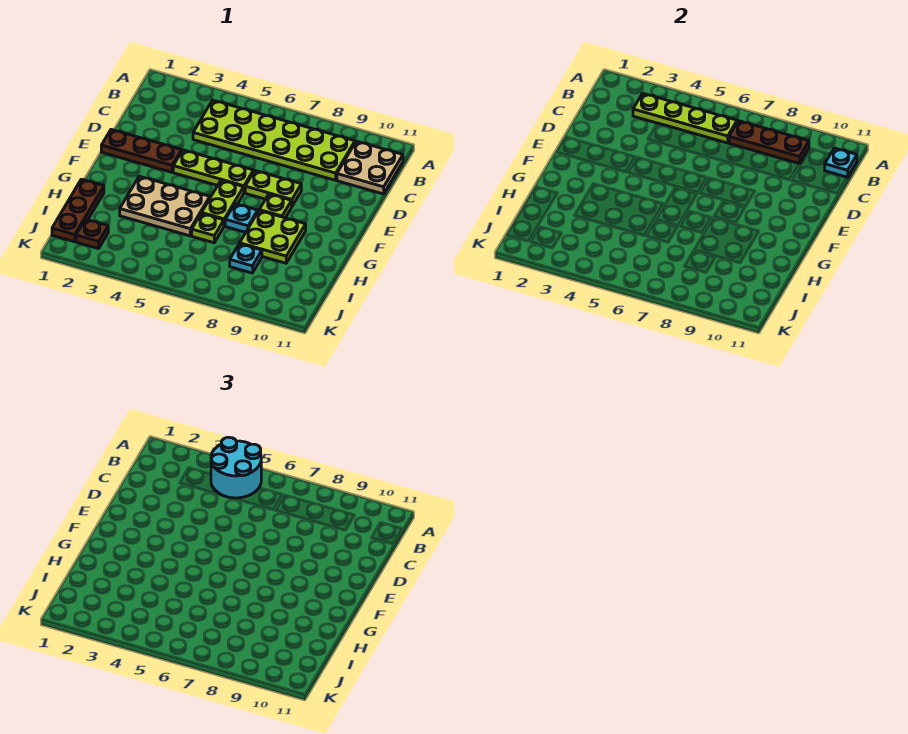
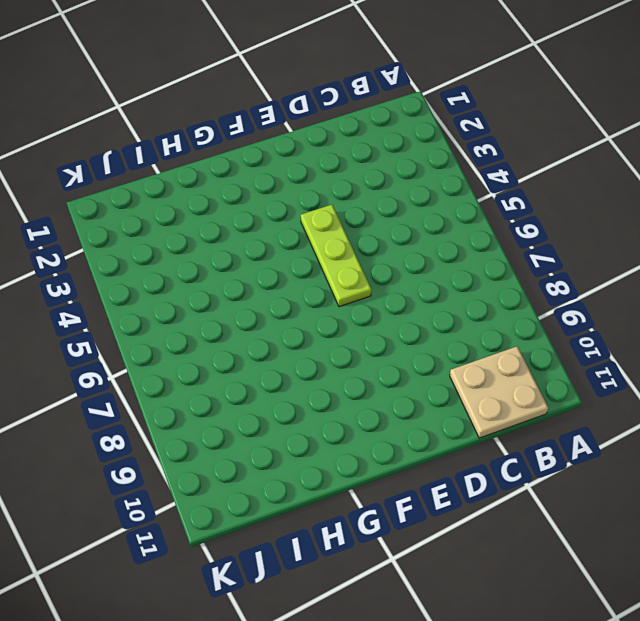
none -> lime plate B4:C9 level 1
none -> brown plate E1:E3 level 1
none -> lime plate E7:E8 level 1

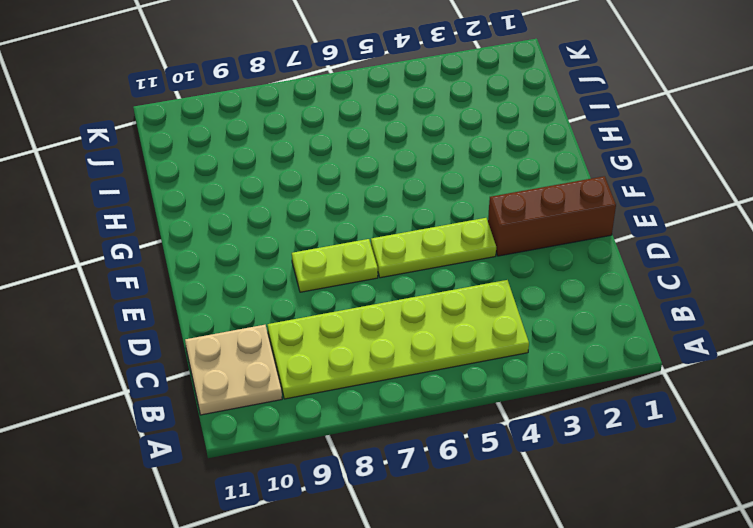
brown brick E1:E3 level 1 -> brown plate E1:E3 level 1
none -> lime plate F6:G6 level 1
none -> lime plate F8 level 1
none -> tan plate G3:H5 level 1

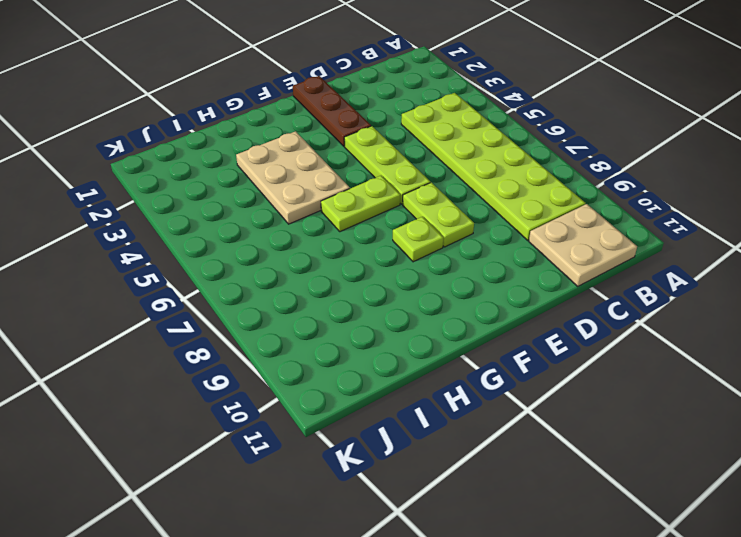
none -> cyan plate G7 level 1
none -> lime plate G8:H9 level 1
none -> brown plate H1:J1 level 1

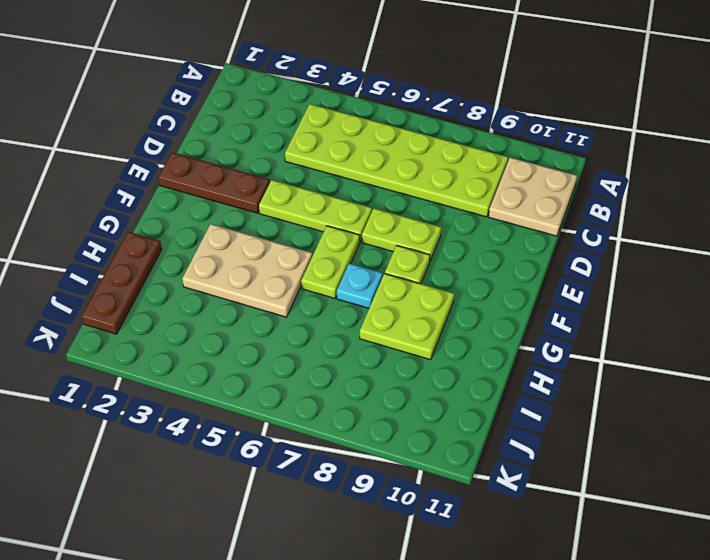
none -> lime plate H6 level 1
none -> cyan plate I8 level 1
none -> brown plate J2 level 1

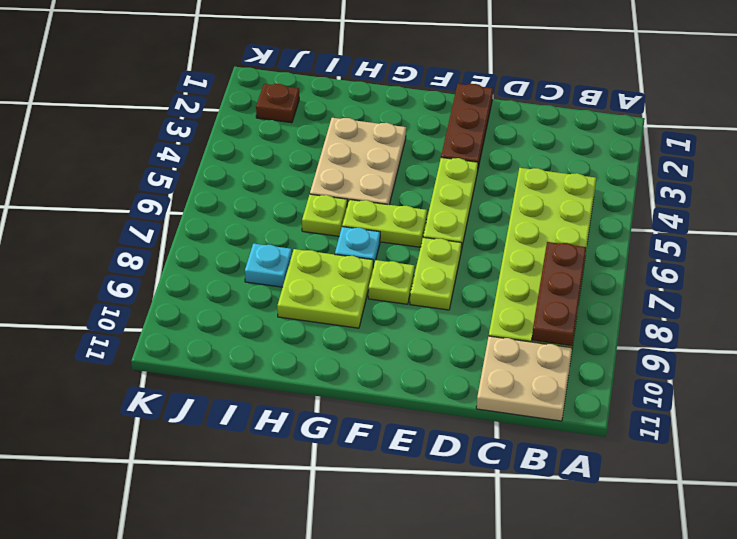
none -> brown plate H1:J1 level 1
none -> lime plate B3:B6 level 2
none -> cyan plate B11 level 2

